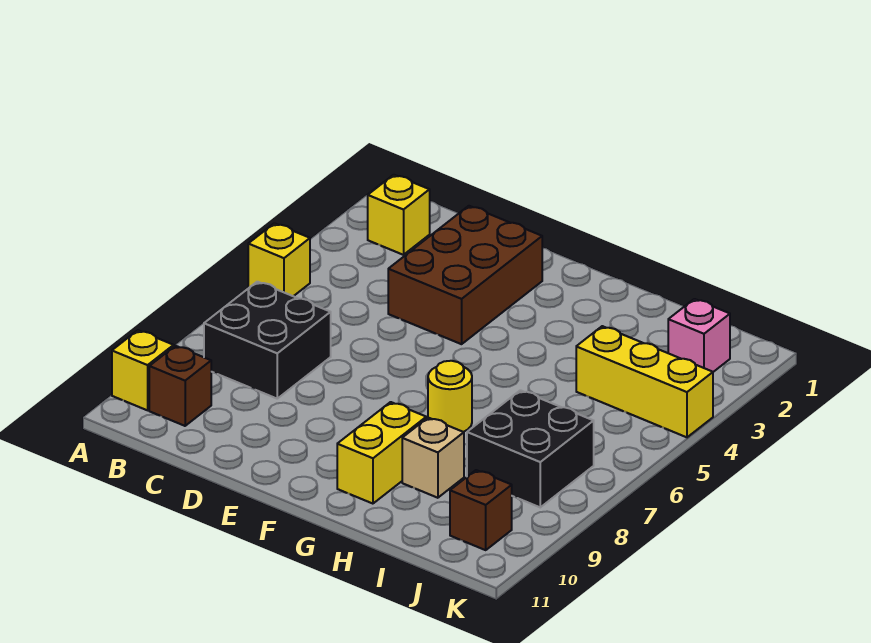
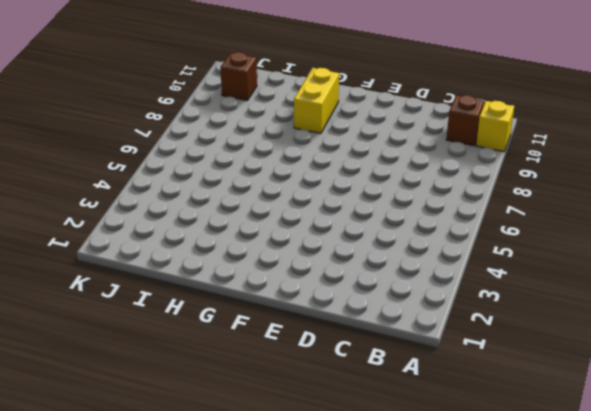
none -> yellow brick A5 level 1
none -> yellow brick B2 level 1
none -> black brick B7:C8 level 1

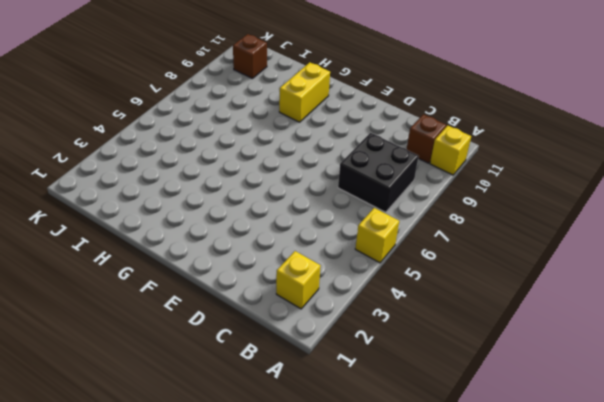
none -> brown brick D2:E4 level 1
none -> yellow round brick G7 level 1
none -> tan brick H9 level 1

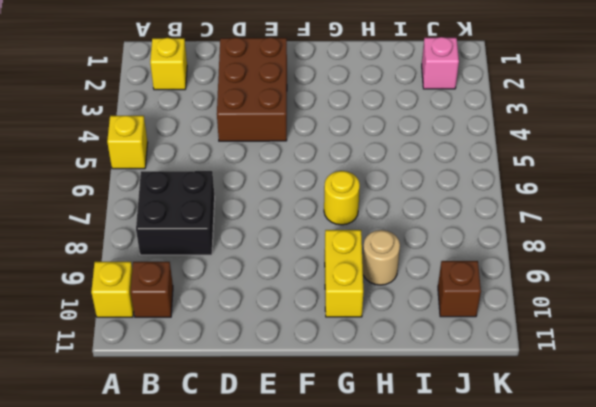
tan round brick H9 level 1 -> tan brick H9 level 1
none -> yellow brick I4:K4 level 1
none -> black brick I7:J8 level 1

